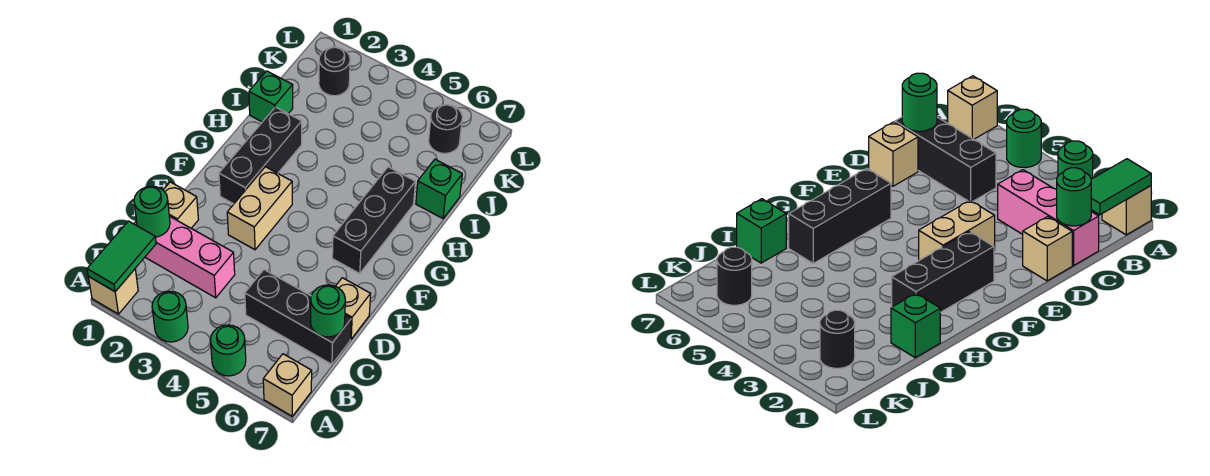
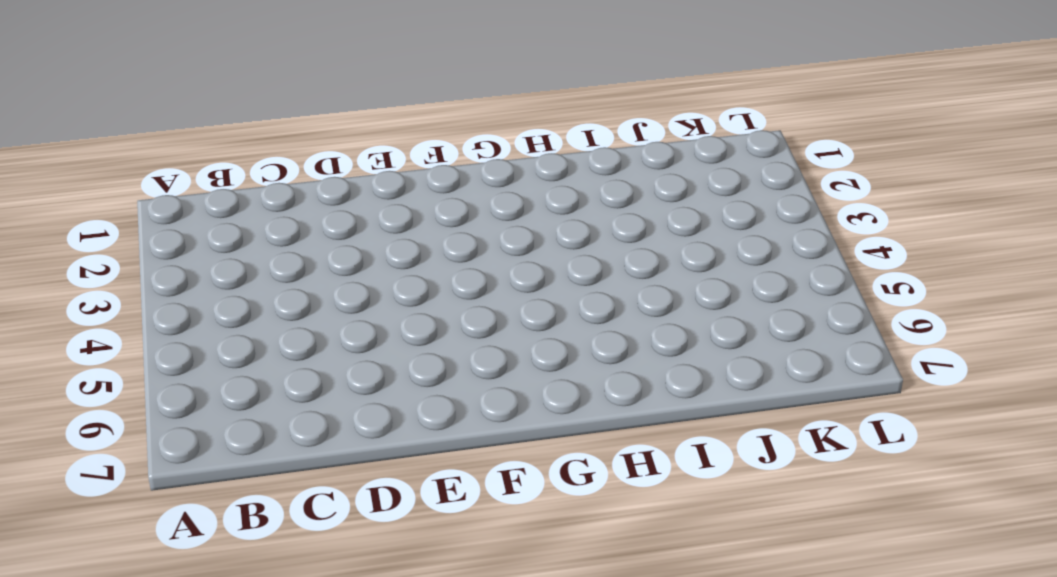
none -> tan brick A1 level 1
none -> green round brick A3 level 1
none -> green round brick A5 level 1

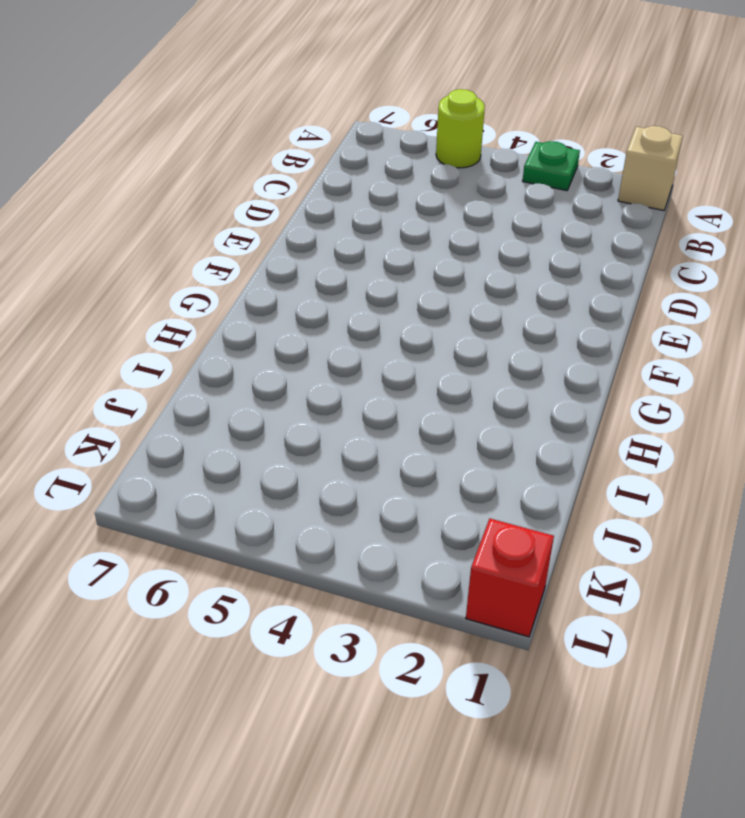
green plate A3 level 1 -> green round brick A3 level 1
lime round brick A5 level 1 -> green round brick A5 level 1
red brick L1 level 1 -> none
none -> tan brick A7 level 1
none -> pink brick C1:C3 level 1
none -> black brick C5:C7 level 1

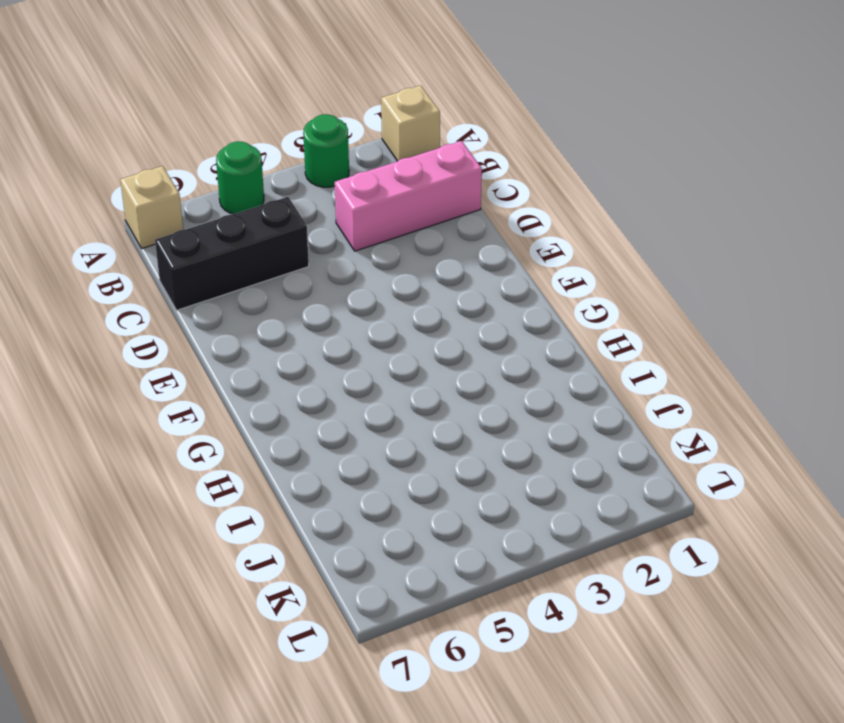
none -> tan brick D1 level 1
none -> tan brick D7 level 1
none -> tan brick E3:F3 level 1

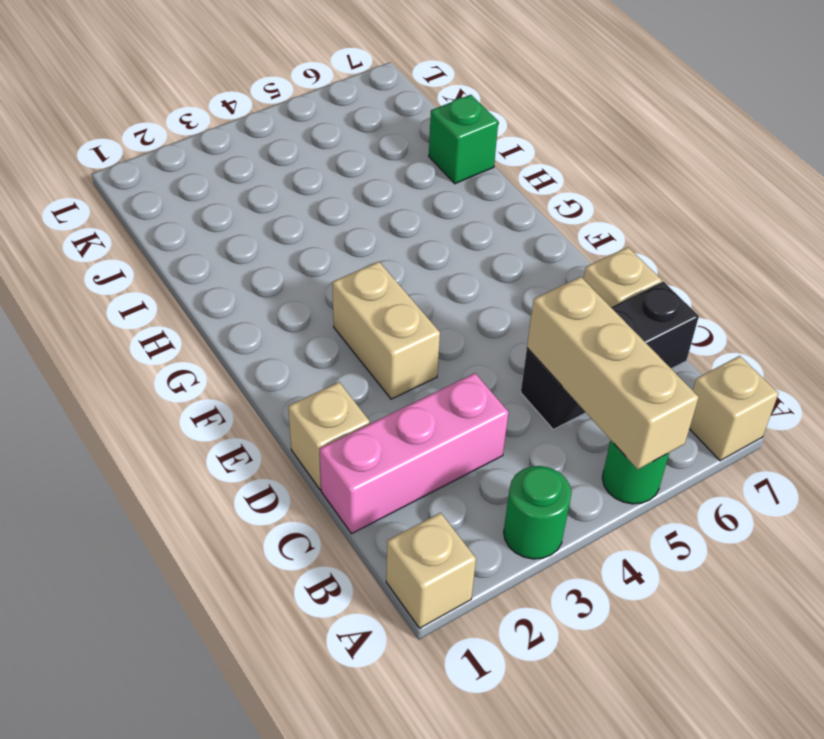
tan brick A5:C5 level 2 -> none
none -> black brick F2:H2 level 1
none -> black brick F6:H6 level 1
none -> green brick I1 level 1

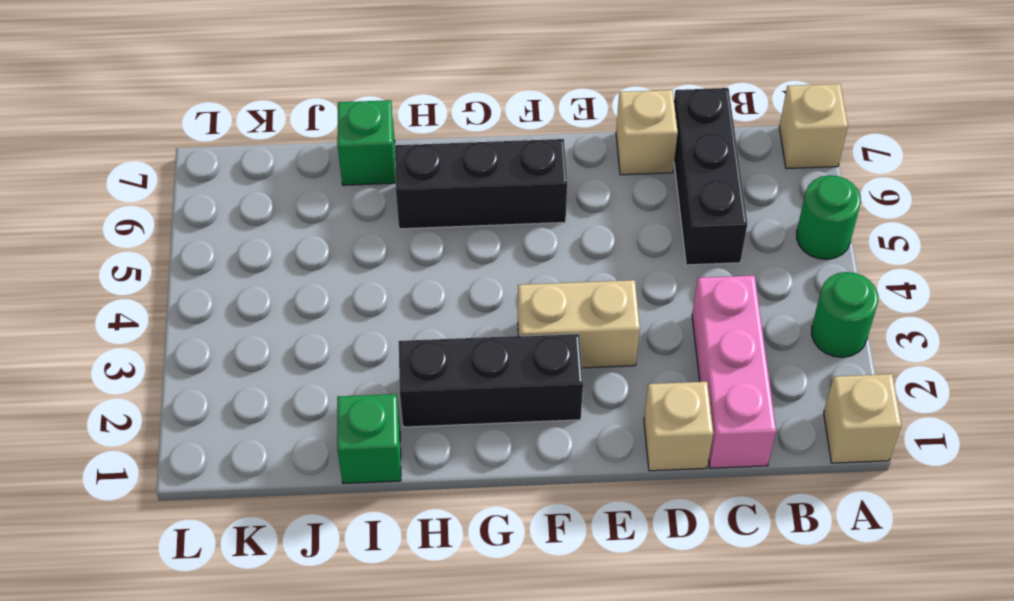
none -> black round brick K2 level 1
none -> black round brick K6 level 1
none -> green tile A1:B1 level 2

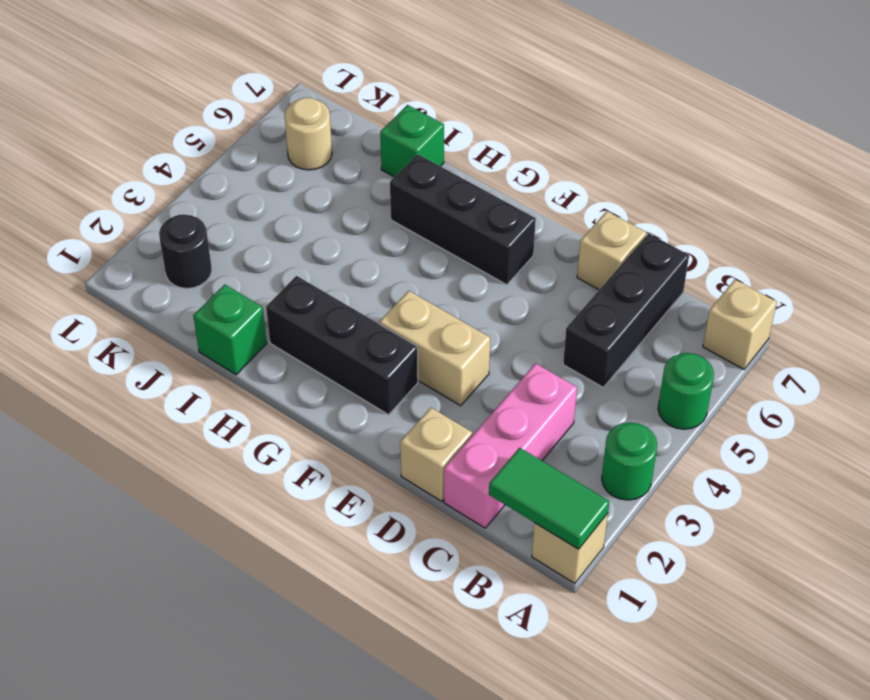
tan round brick K6 level 1 -> black round brick K6 level 1
none -> green round brick C1 level 2
none -> green round brick C7 level 2

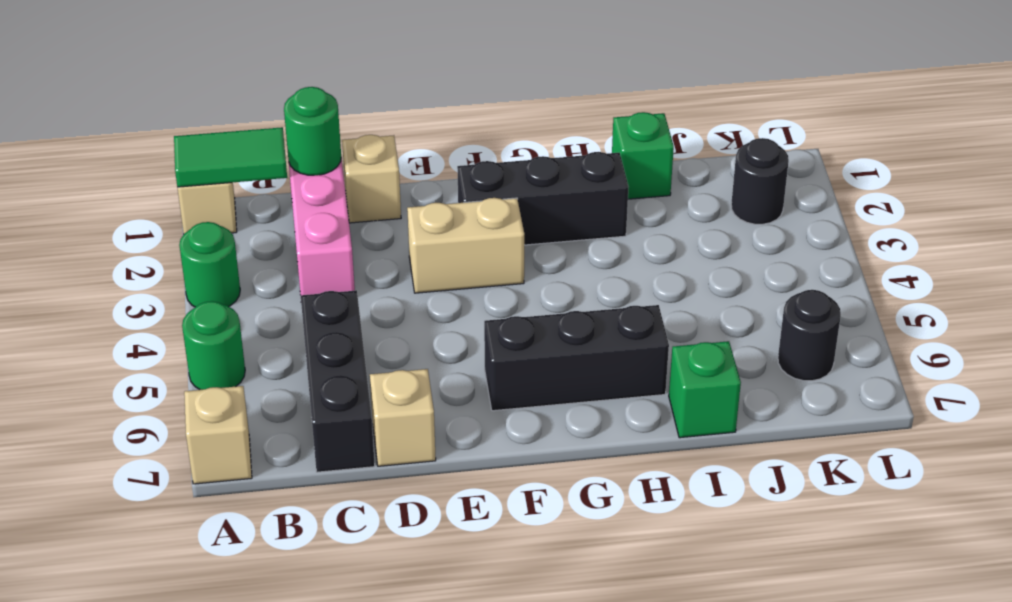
none -> green round brick C7 level 2

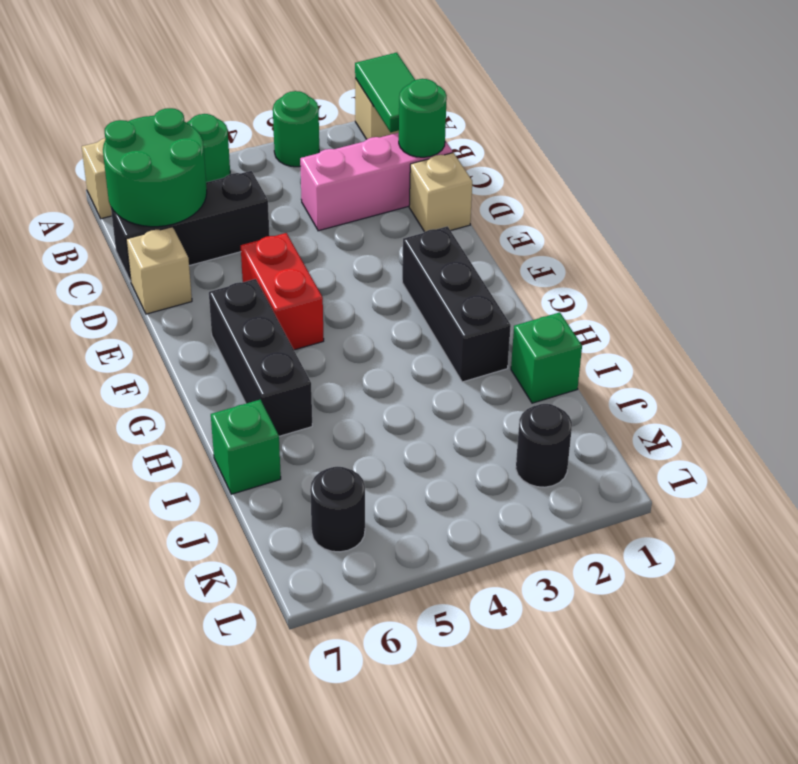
green round brick B6:C7 level 2 -> green round brick C7 level 2
red brick E5:F5 level 1 -> none
none -> tan brick E3:F3 level 1

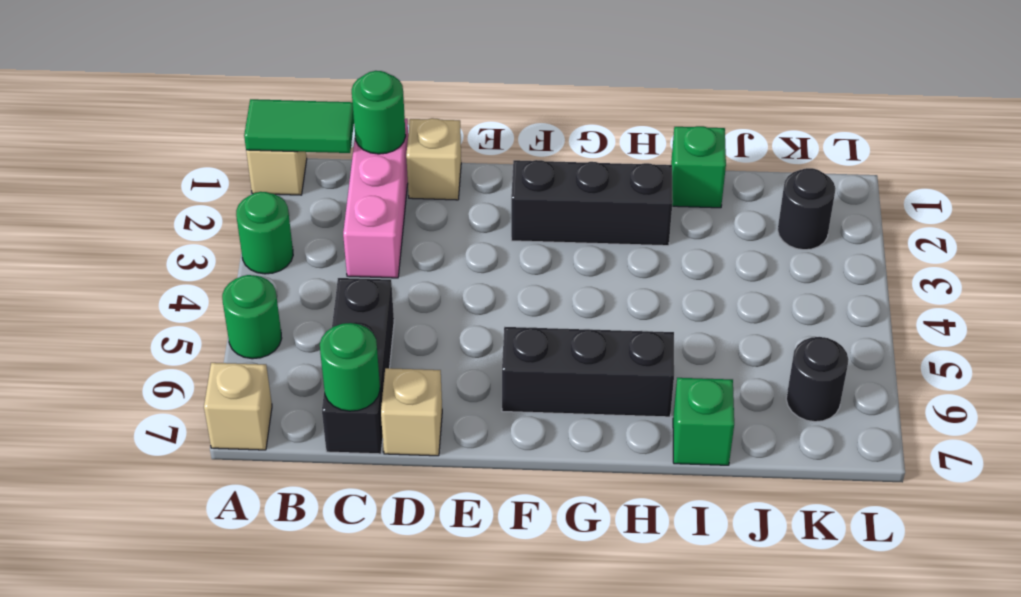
none -> tan brick E3:F3 level 1

